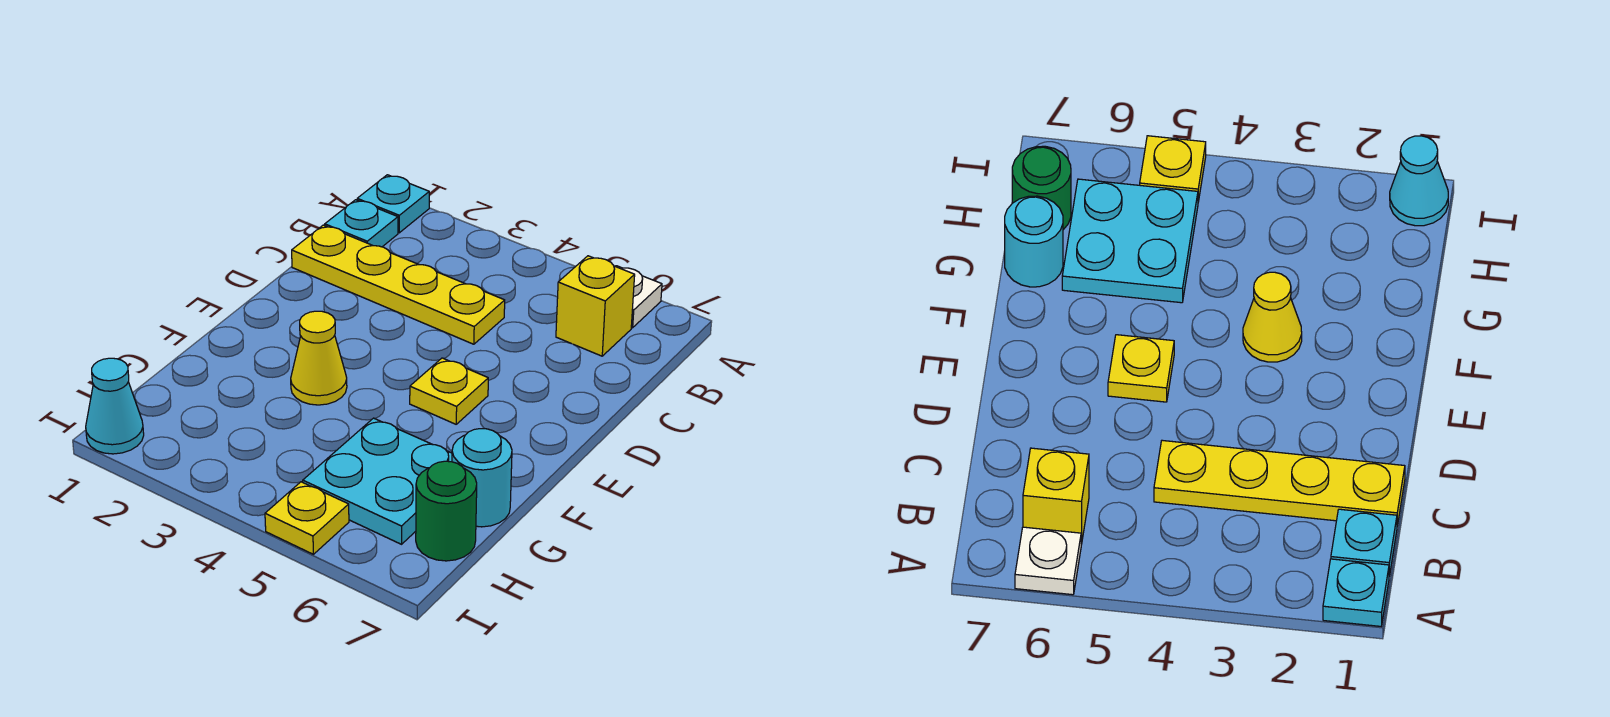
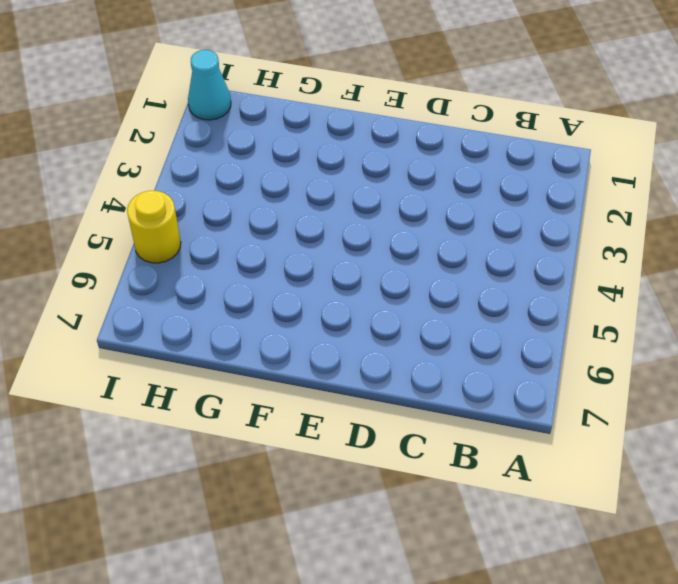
yellow round brick I5 level 1 -> yellow plate I5 level 1
none -> cyan plate A1 level 1
none -> white plate A6 level 1
none -> cyan plate B1 level 1

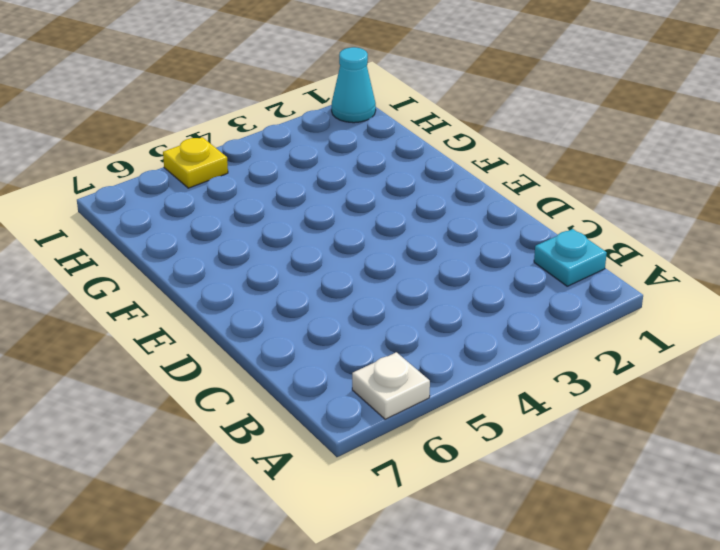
none -> cyan plate A1 level 1
none -> yellow brick B6 level 1
none -> yellow plate C1:C4 level 1

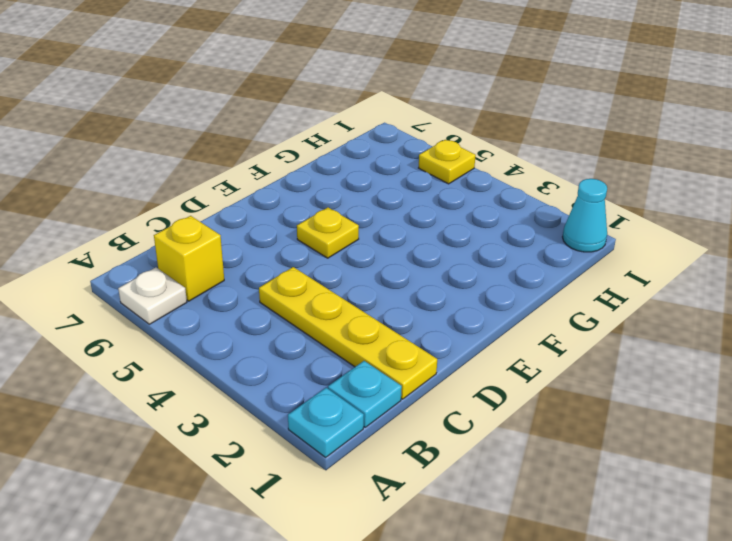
none -> yellow cone F3 level 1
none -> cyan plate G5:H6 level 1
none -> cyan round brick G7 level 1

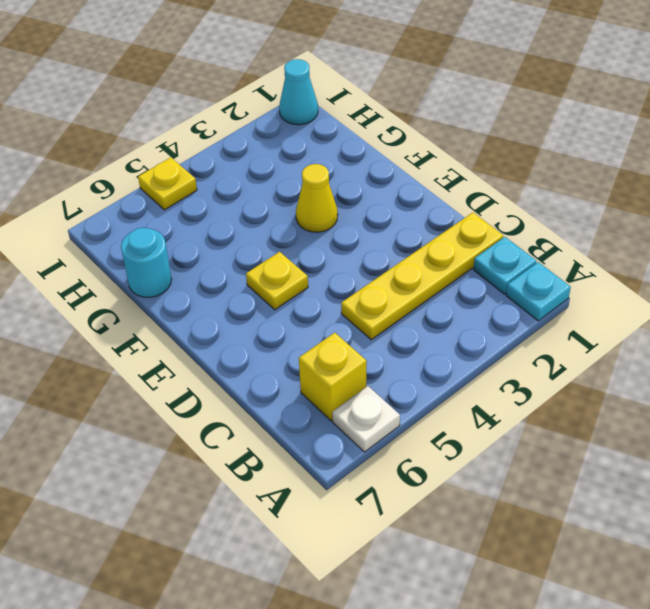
none -> cyan plate G5:H6 level 1
none -> green round brick H7 level 1

